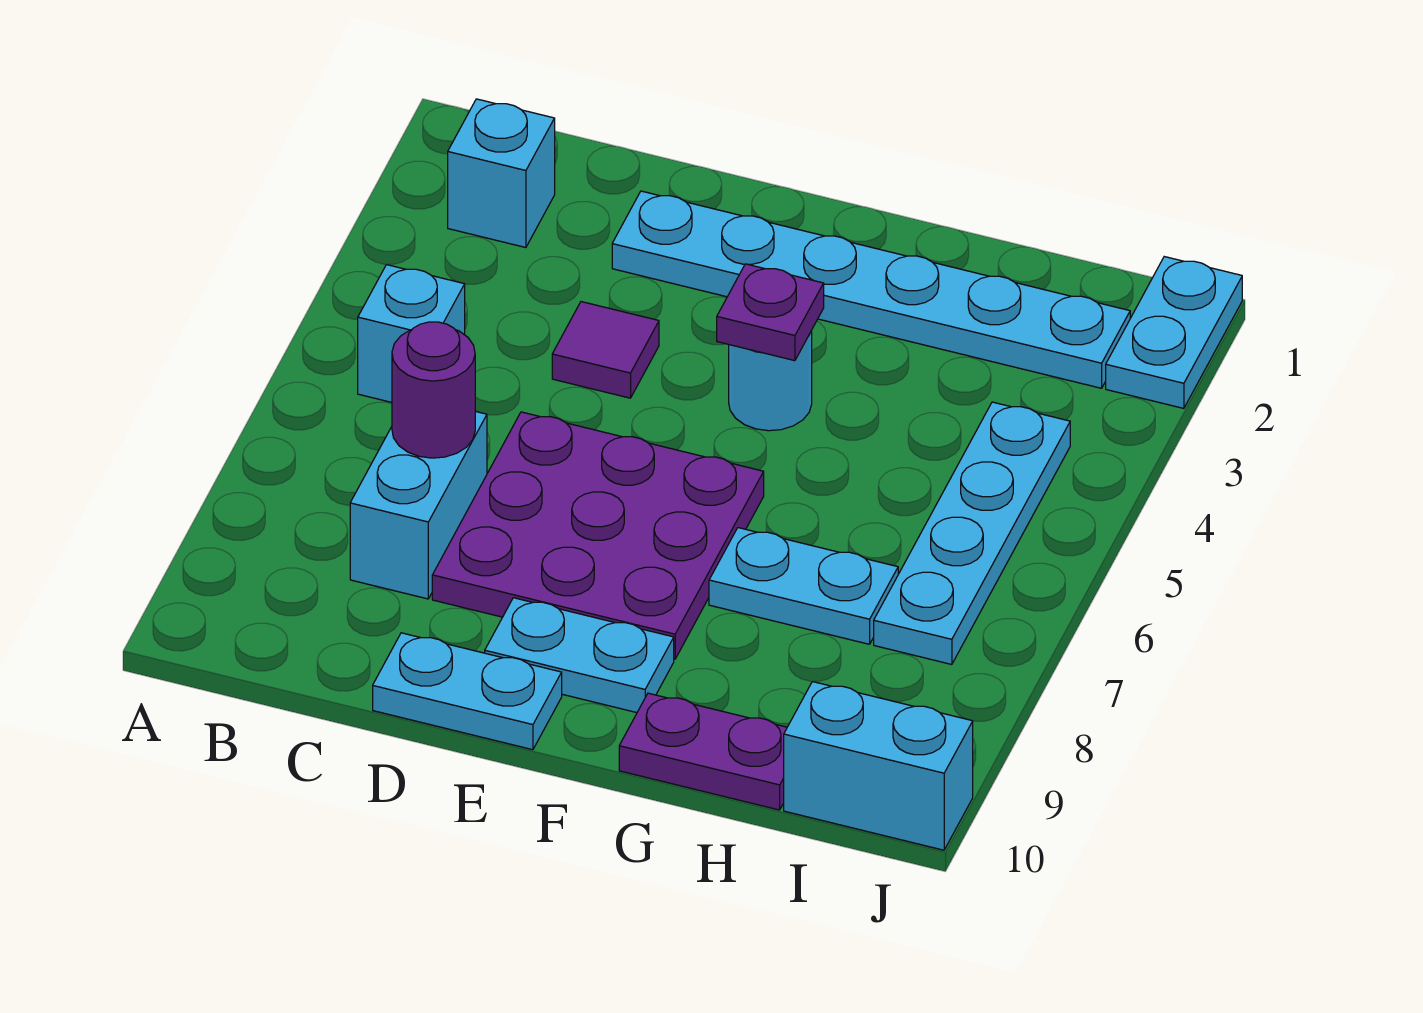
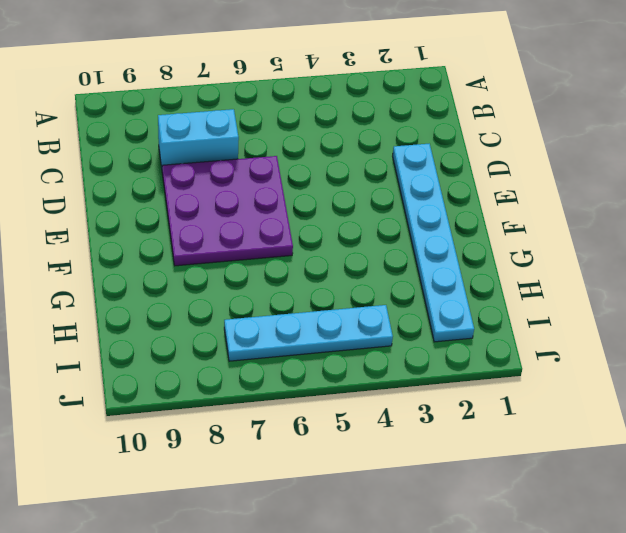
none -> cyan brick B2 level 1
none -> cyan brick B5 level 1
none -> purple tile D4 level 1

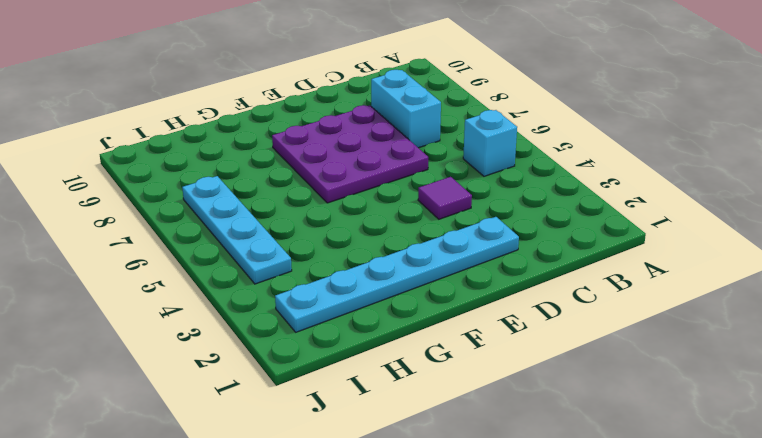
none -> cyan brick B2 level 1
none -> cyan plate D10:E10 level 1
none -> cyan plate E9:F9 level 1

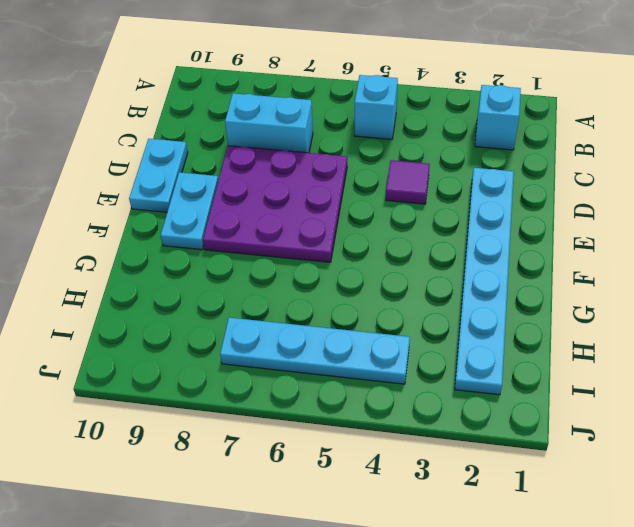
none -> cyan round brick F4 level 1
none -> cyan plate G7:H7 level 1
none -> purple plate G10:H10 level 1

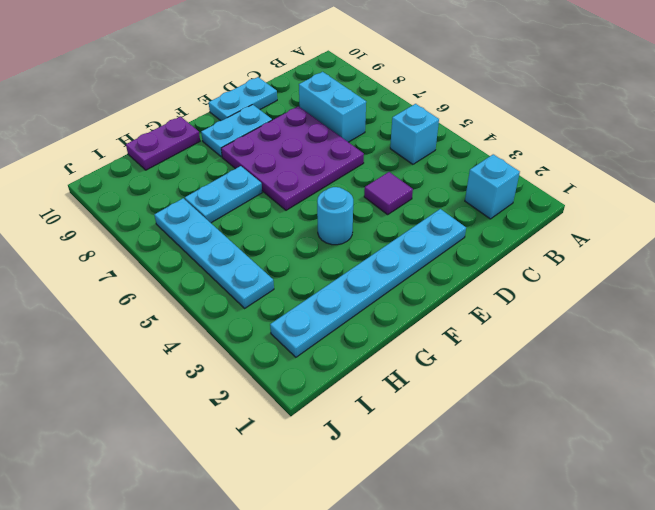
none -> cyan brick I10:J10 level 1
none -> cyan plate J1:J2 level 1
none -> purple round brick C7 level 2

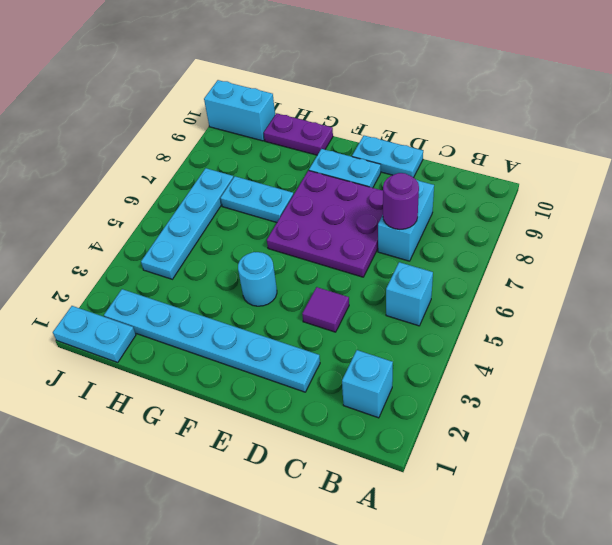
cyan plate I1:J1 level 1 -> cyan plate J1:J2 level 1
none -> purple plate F4 level 2

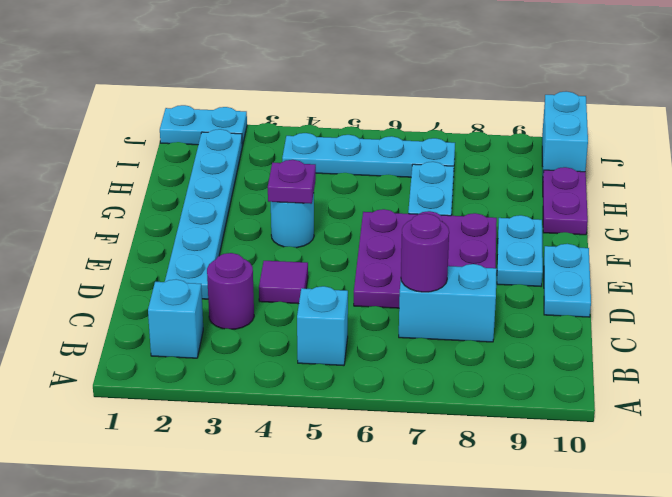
purple round brick C3 level 1 -> none

